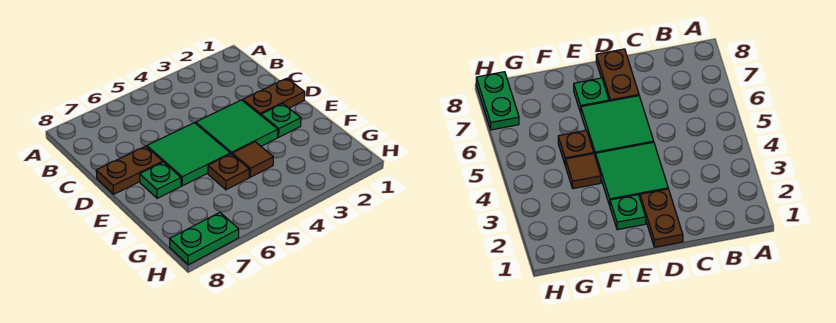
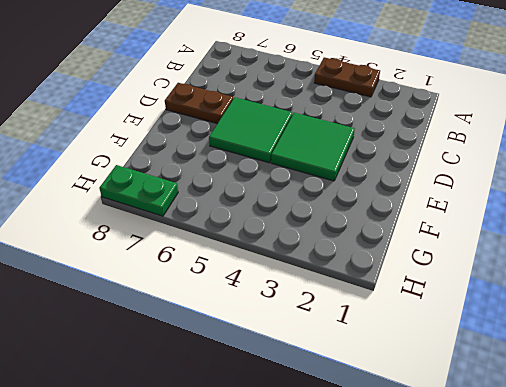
brown plate A3:A4 level 1 -> brown plate D1:D2 level 1
none -> green plate E2 level 1
none -> green plate E7 level 1

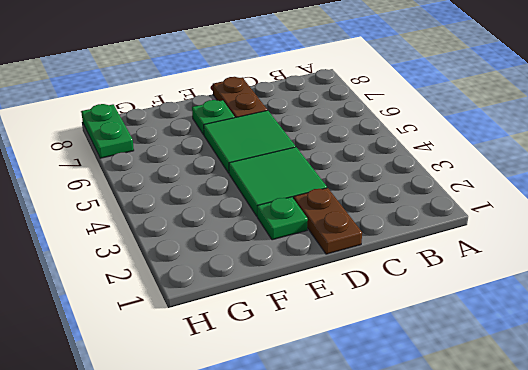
none -> brown tile F4 level 1
none -> brown plate F5 level 1

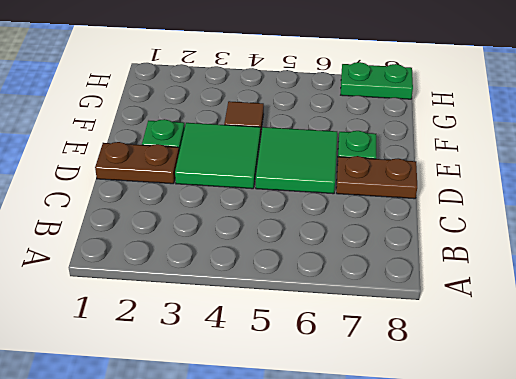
none -> brown plate F5 level 1

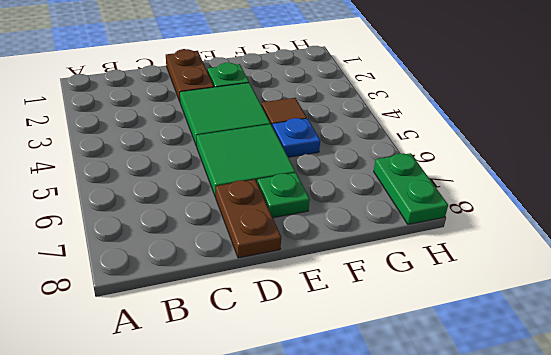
blue plate F5 level 1 -> brown plate F5 level 1

